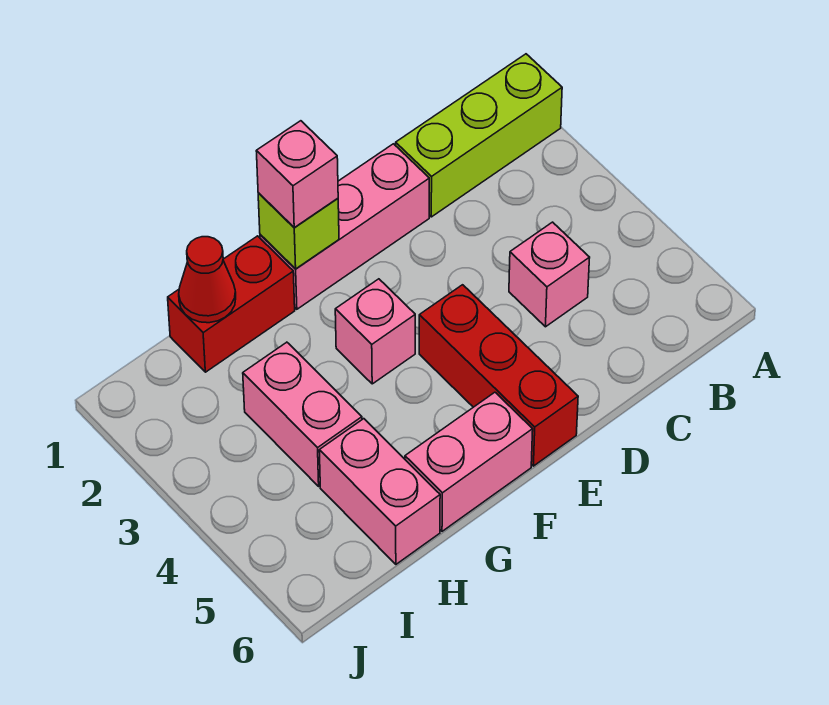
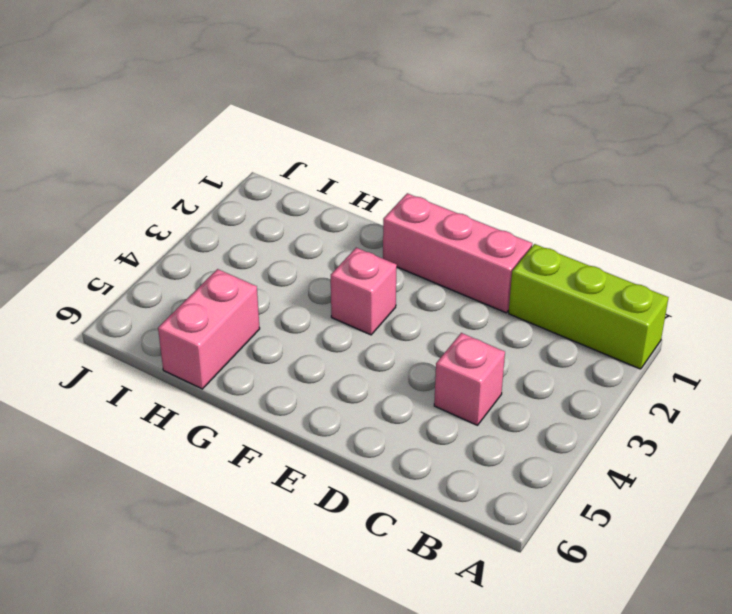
none -> red brick E4:E6 level 1
none -> pink brick F6:G6 level 1
none -> red brick G1:H1 level 1

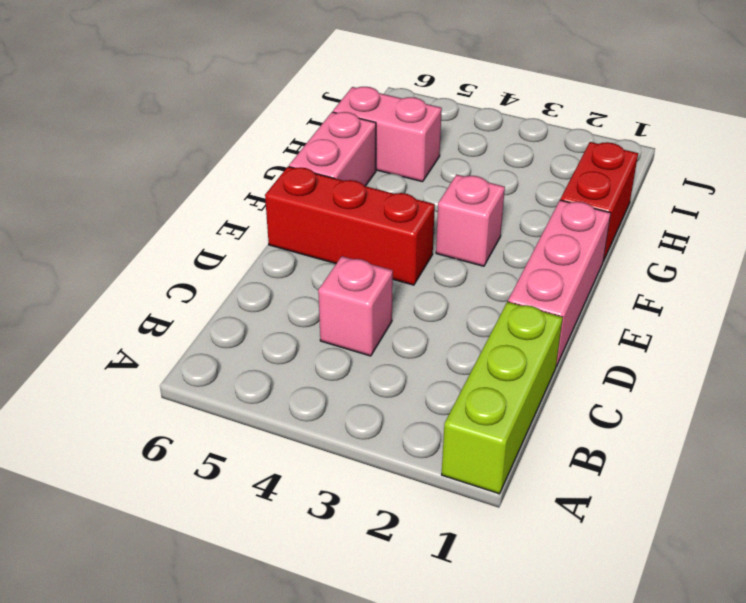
none -> pink brick H3:H4 level 1
none -> lime brick F1 level 2
none -> red cone H1 level 2

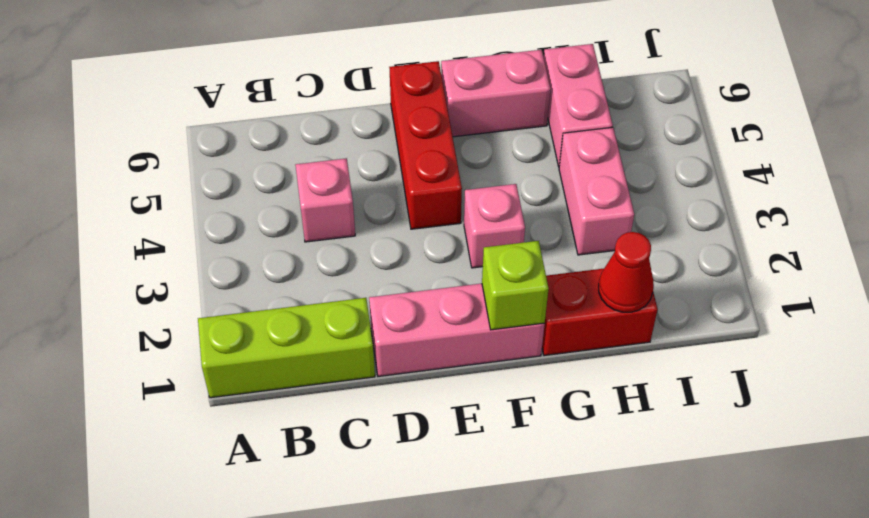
none -> pink brick F1 level 3

